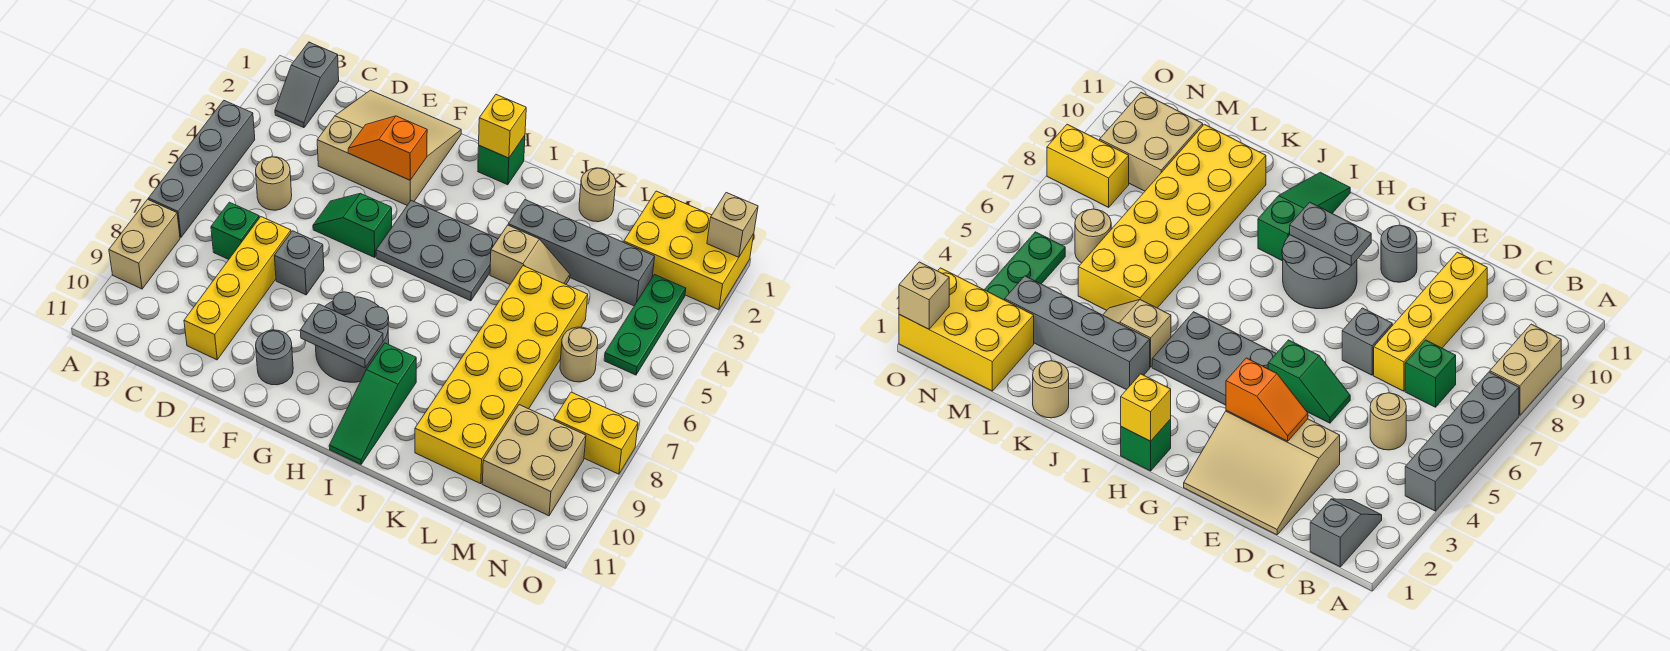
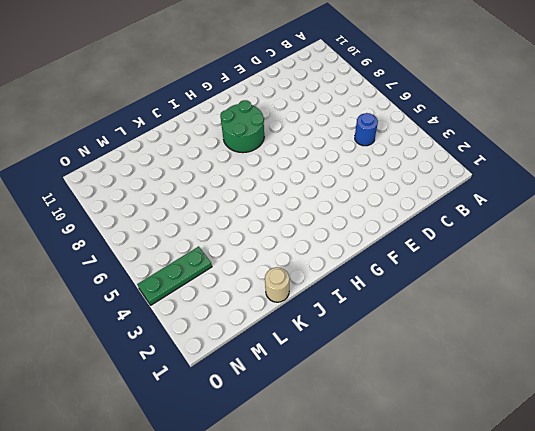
blue round brick C5 level 1 -> tan round brick C5 level 1
green round brick G8:H9 level 1 -> grey round brick G8:H9 level 1
green plate M4:O4 level 1 -> green plate N3:N5 level 1
none -> grey brick A4:A7 level 1
none -> tan brick A8:A9 level 1
none -> grey slope B1:B2 level 1 top 1

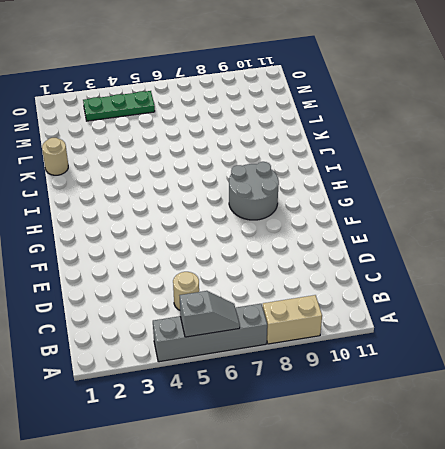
grey slope A5:A6 level 2 top 5 -> grey slope B1:B2 level 1 top 1
none -> green brick C7 level 1
none -> tan slope D1:F3 level 1 top 3
none -> yellow brick D7:D10 level 1

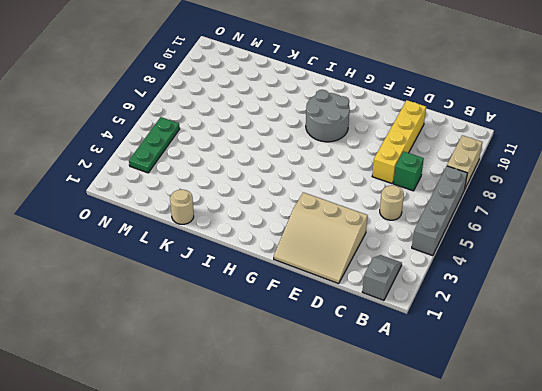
none -> green slope E5:F5 level 1 top F
none -> grey brick E7 level 1
none -> grey round brick F10 level 1

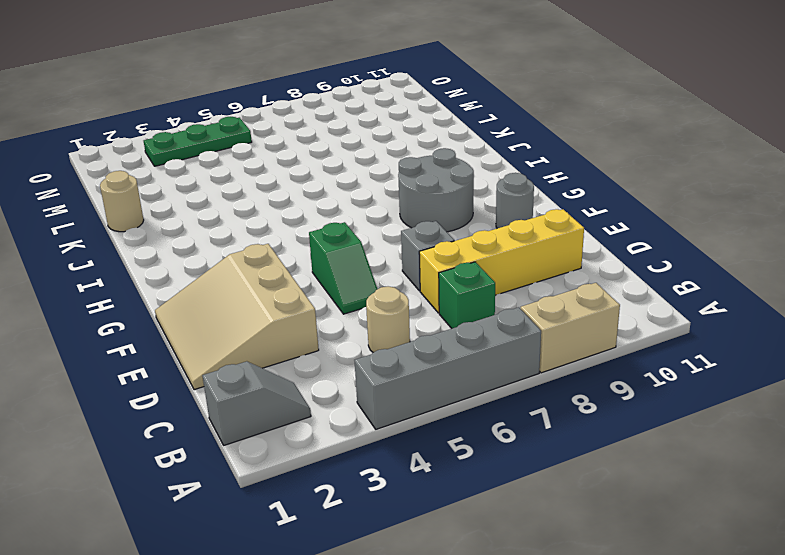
none -> grey plate G4:I5 level 1
none -> green brick H1 level 1
none -> green slope I9:I11 level 1 top 9

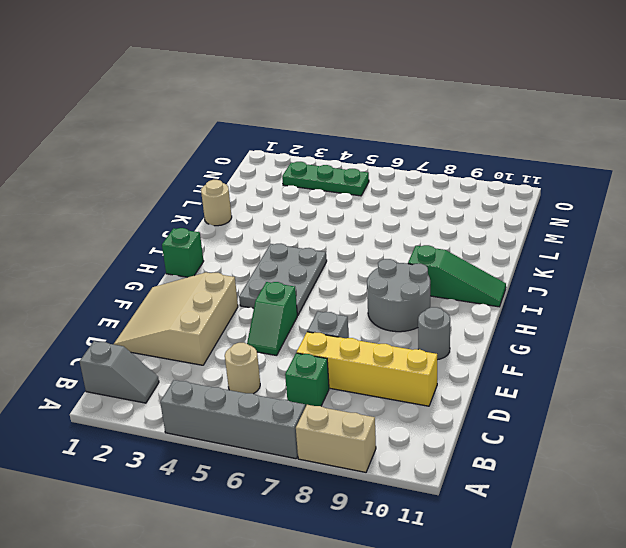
none -> grey brick J3:M3 level 1
none -> tan slope J4:K4 level 1 top J
none -> yellow brick K5:L10 level 1

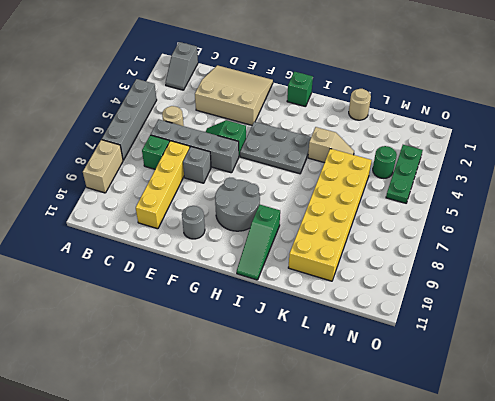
grey brick C6:F6 level 1 -> grey brick J3:M3 level 1
green round brick M4 level 1 -> none
none -> yellow brick M1:O2 level 1
none -> tan round brick M6 level 1
none -> tan brick M9:N10 level 1

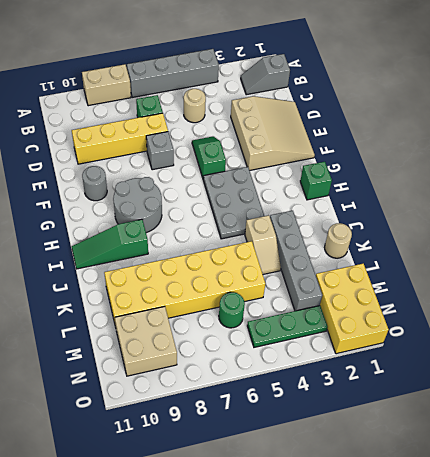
green round brick M6 level 1 -> tan round brick M6 level 1
none -> yellow brick N8:O8 level 1
none -> orange slope E3:F3 level 2 top F
none -> grey plate G9:H9 level 2

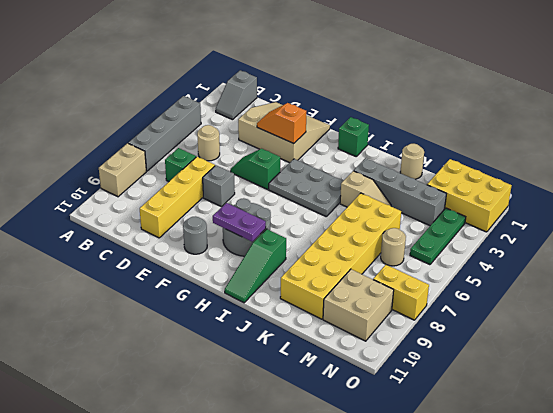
purple plate G9:H9 level 2 -> grey plate G9:H9 level 2
none -> yellow brick H1 level 2
none -> tan brick O1 level 2

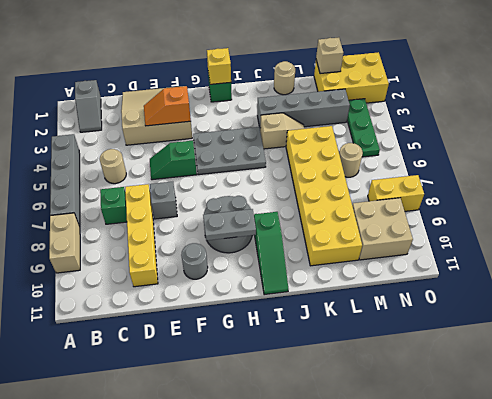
tan brick M1 level 2 -> tan brick O1 level 2

